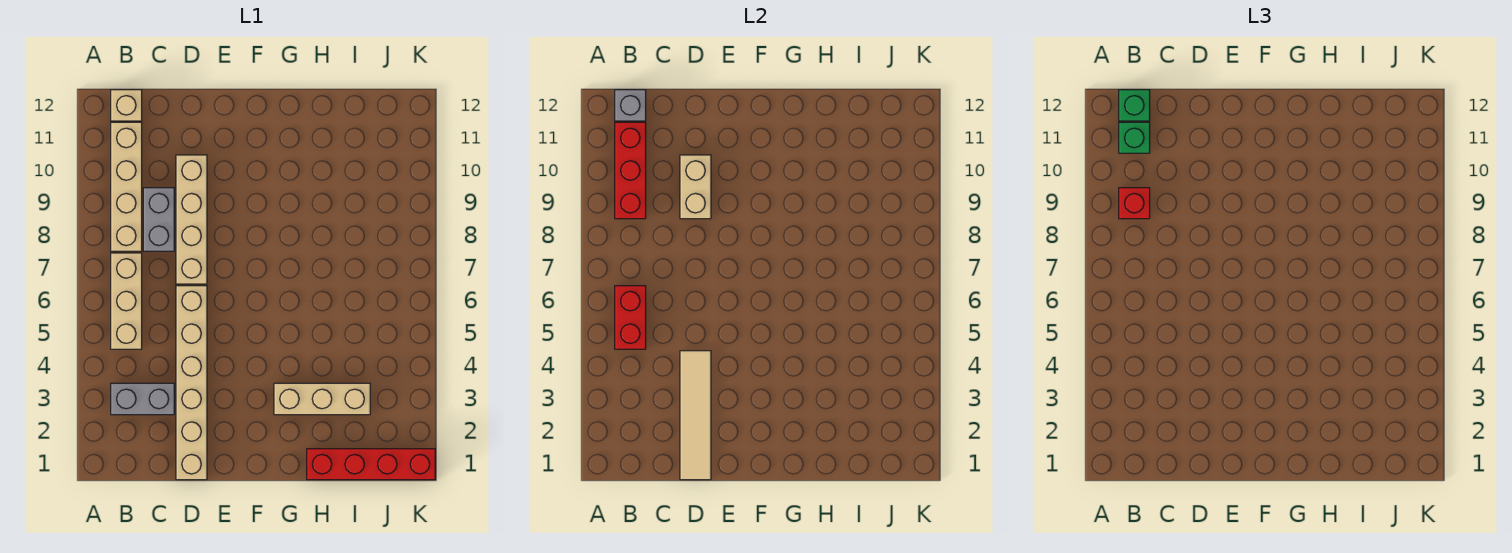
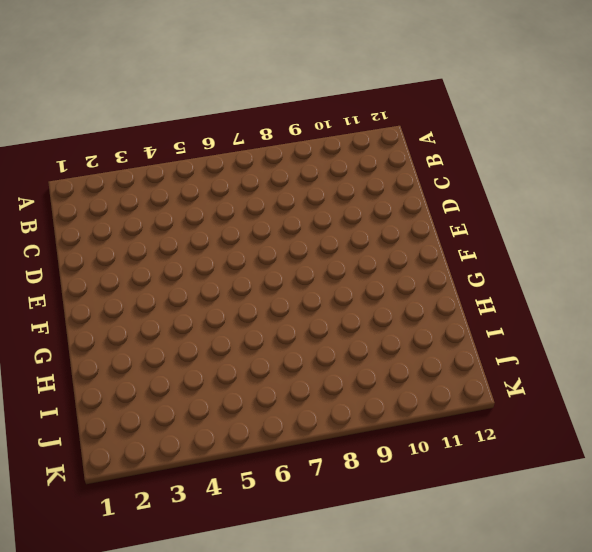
none -> grey brick B3:C3 level 1
none -> tan brick B5:B7 level 1
none -> tan brick B8:B11 level 1

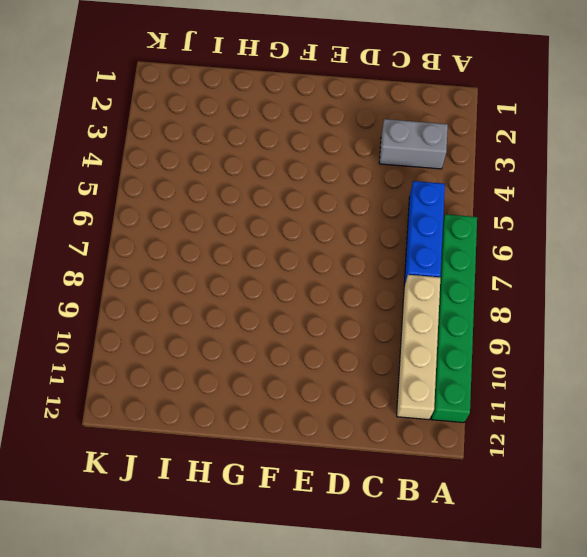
green brick A6:A11 level 1 -> none
blue brick B5:B7 level 1 -> tan brick B5:B7 level 1
none -> tan brick B12 level 1
none -> grey brick C8:C9 level 1
none -> tan brick D1:D6 level 1

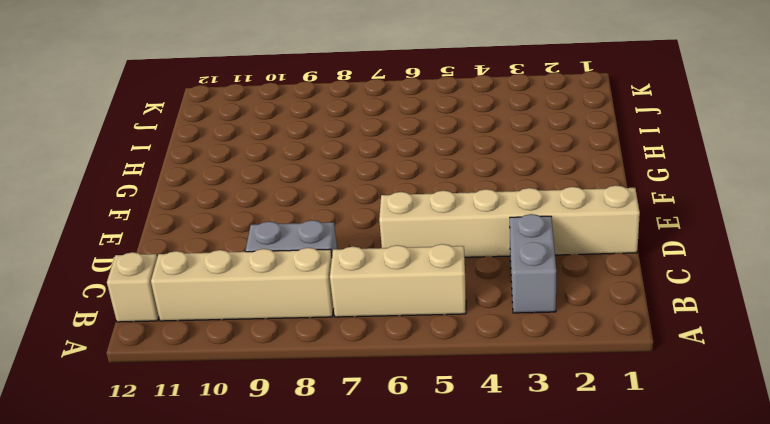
none -> tan brick D7:D10 level 1
none -> tan brick G3:I3 level 1
none -> red brick H1:K1 level 1

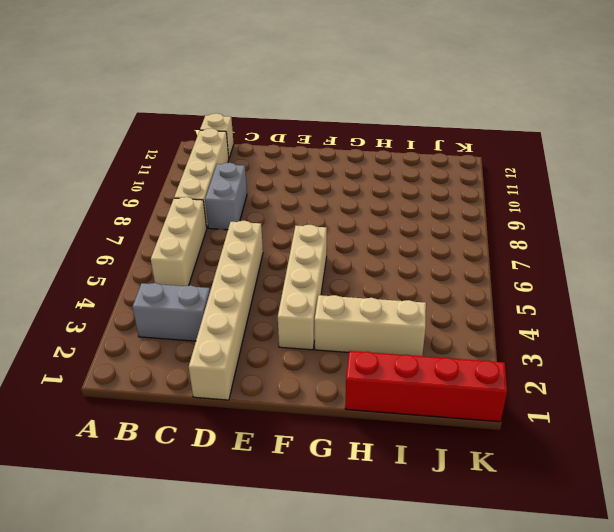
tan brick F3:F6 level 1 -> tan brick D7:D10 level 1
none -> red brick B5:B6 level 2
none -> red brick B9:B11 level 2
none -> grey brick B12 level 2

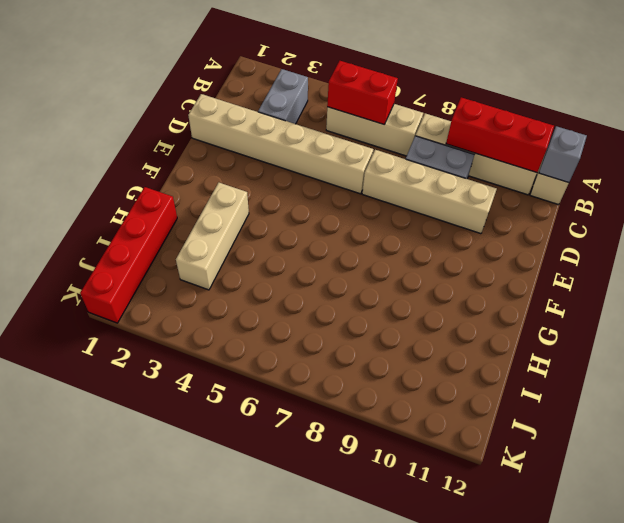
none -> tan tile D1:D4 level 2
none -> tan brick D9:D10 level 2
none -> red brick B9 level 3

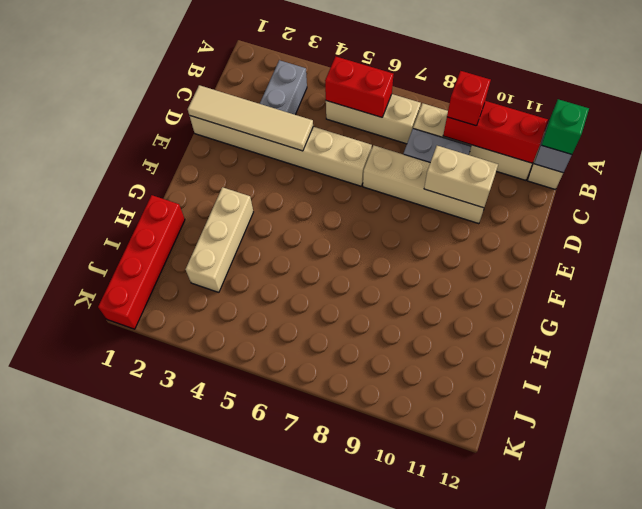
none -> green brick B11 level 3

